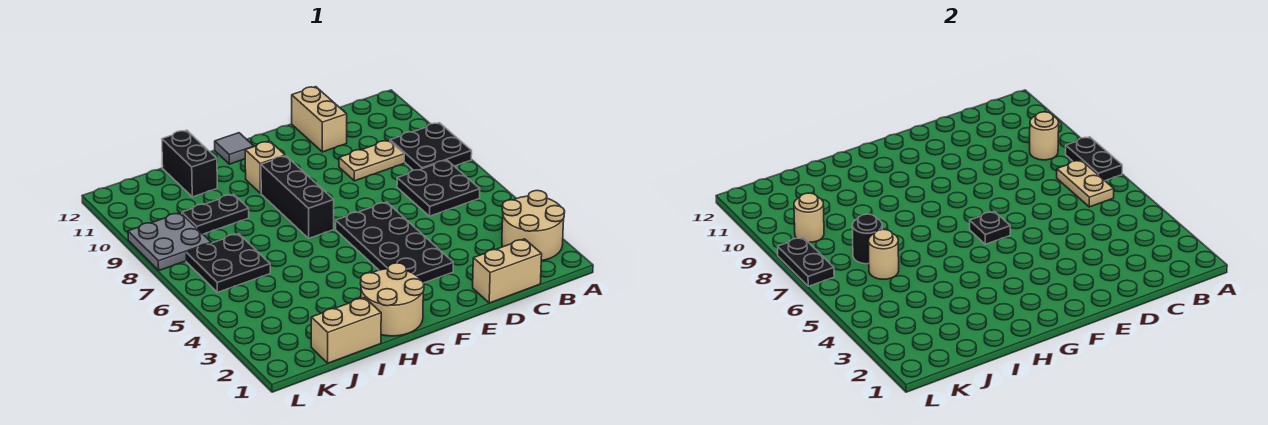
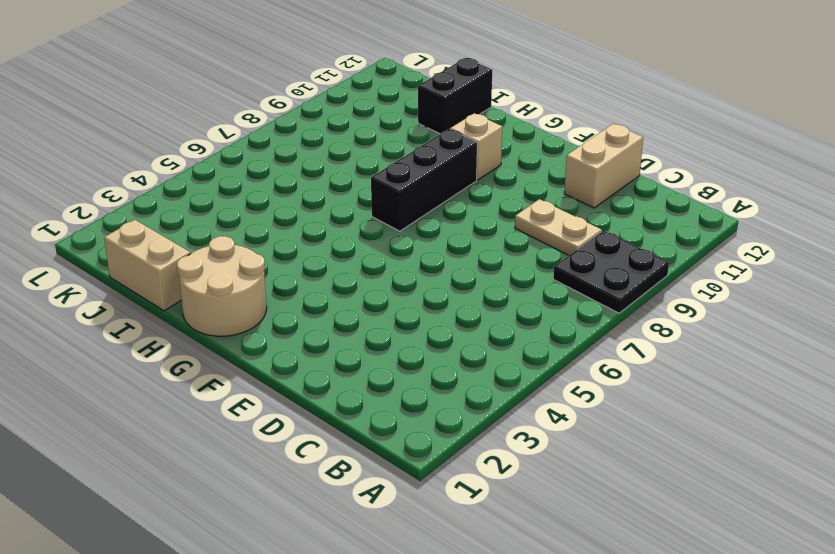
none -> tan round brick A2:B3 level 1
none -> black plate B6:C7 level 1
none -> tan brick C1:D1 level 1

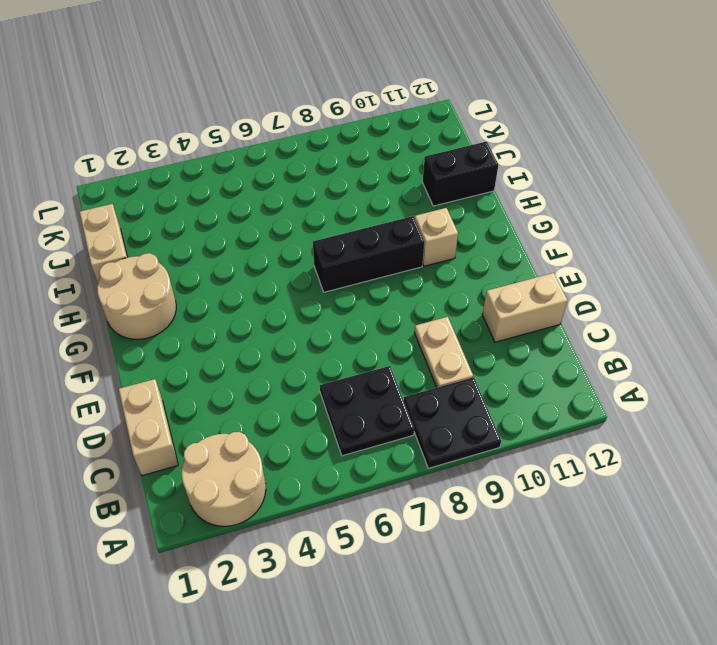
none -> black plate E3:F6 level 1
none -> grey tile G12 level 1
none -> black plate I9:J9 level 1

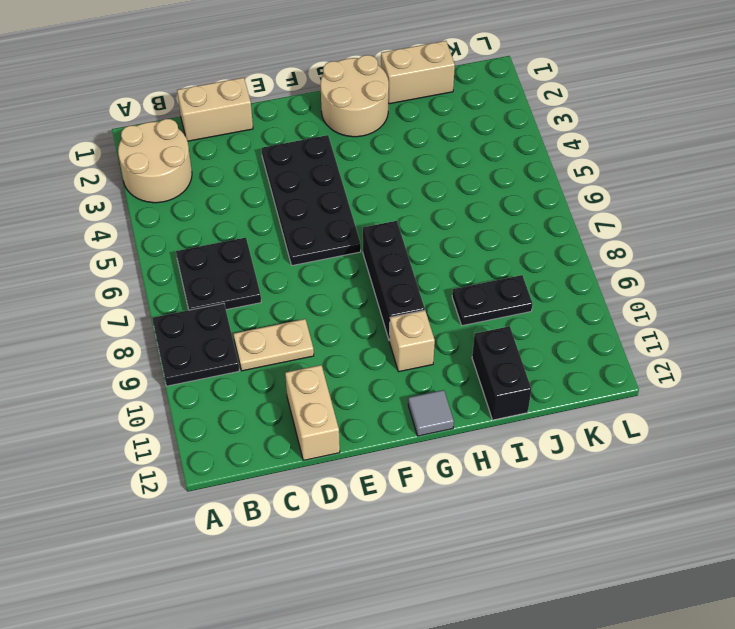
none -> black plate J6:K7 level 1
none -> grey plate K8:L9 level 1
none -> black plate A7:A8 level 2

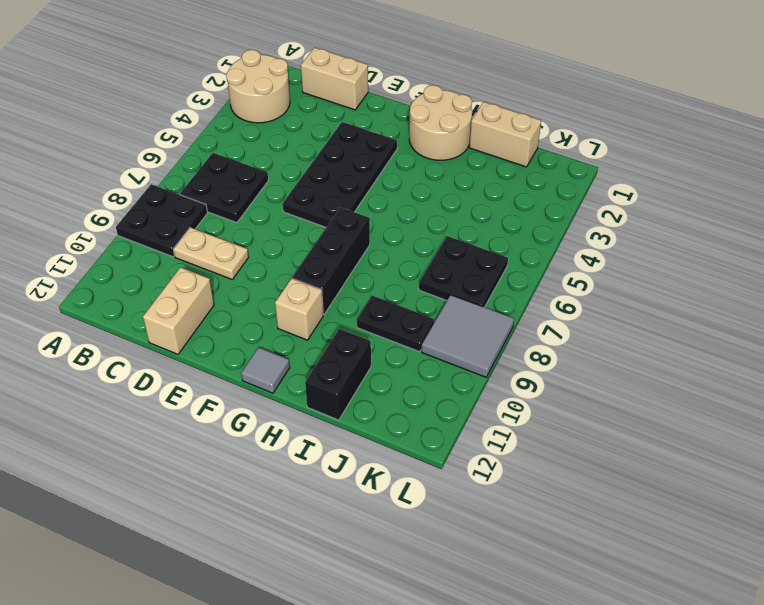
grey tile K8:L9 level 1 -> grey plate K8:L9 level 1
none -> black plate A7:A8 level 2
none -> tan plate B6:B7 level 2
none -> tan round brick B9 level 2

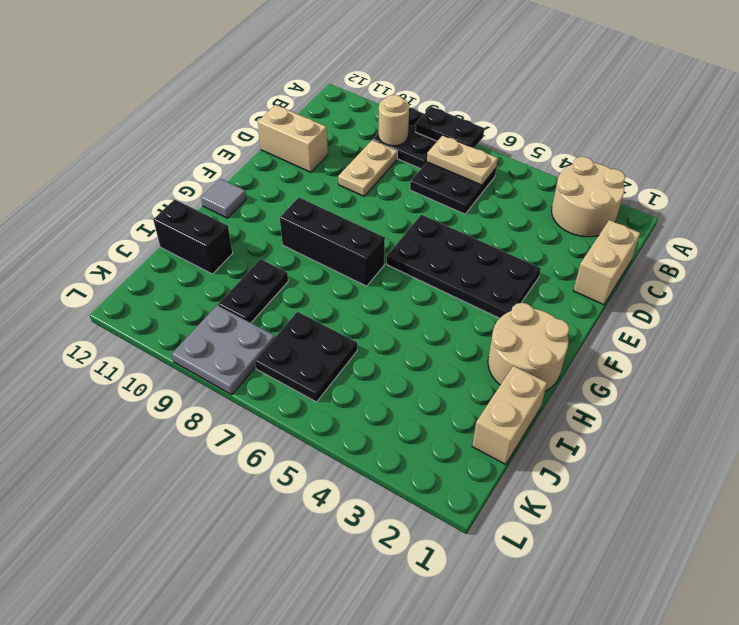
none -> tan brick G10 level 1
none -> black plate F6 level 2
none -> tan round brick J6 level 2

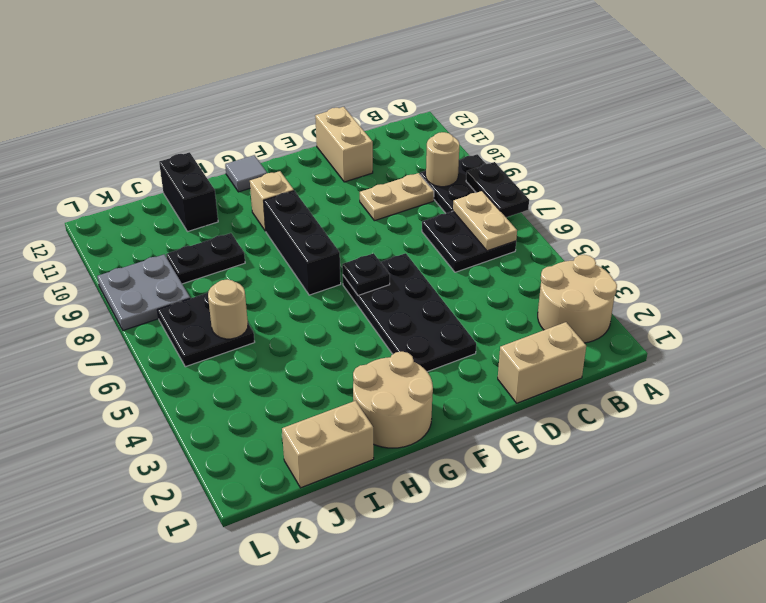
none -> black round brick J7 level 2
none -> tan round brick K9 level 2
none -> black plate L7:L8 level 2

